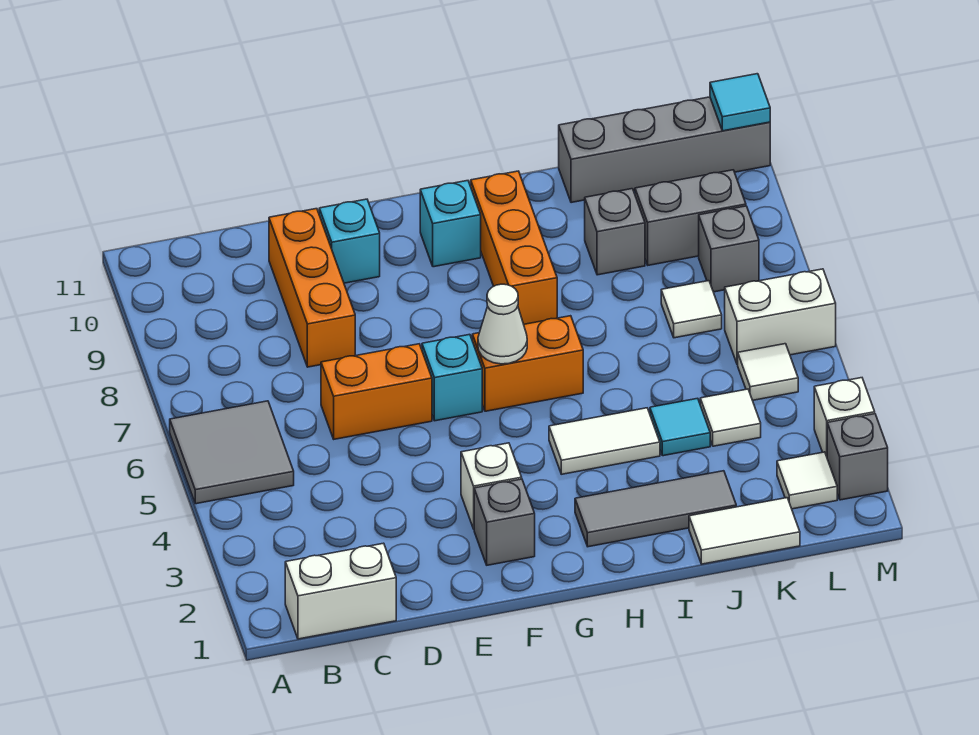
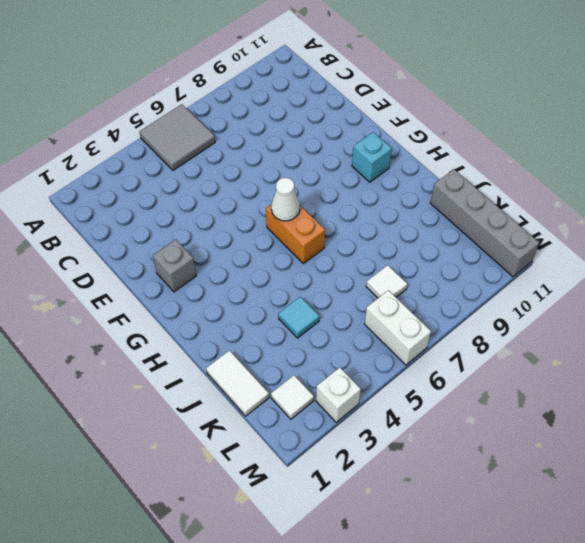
none -> white brick B1:C1 level 1
none -> orange brick D6:E6 level 1
none -> orange brick D8:D10 level 1

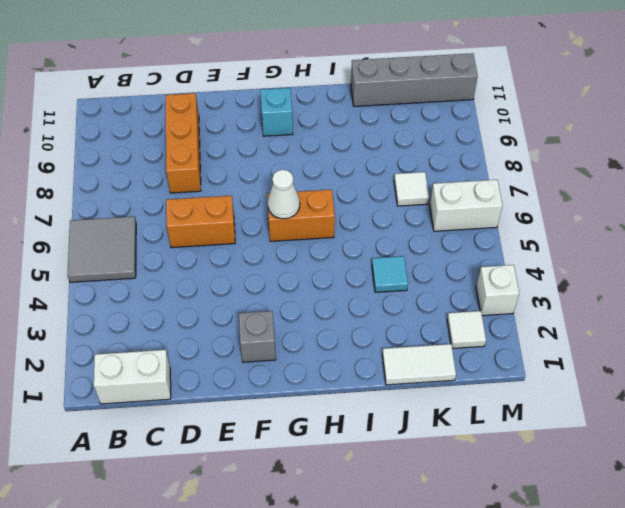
none -> cyan brick E10 level 1
none -> white brick F3 level 1
none -> cyan brick F6 level 1

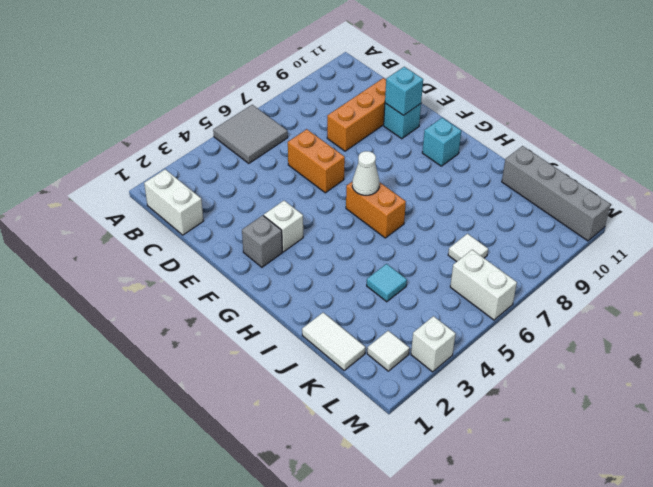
cyan brick E10 level 2 -> cyan brick F6 level 1
none -> grey tile H2:J2 level 1
none -> white tile H4:I4 level 1
none -> orange brick H8:H10 level 1

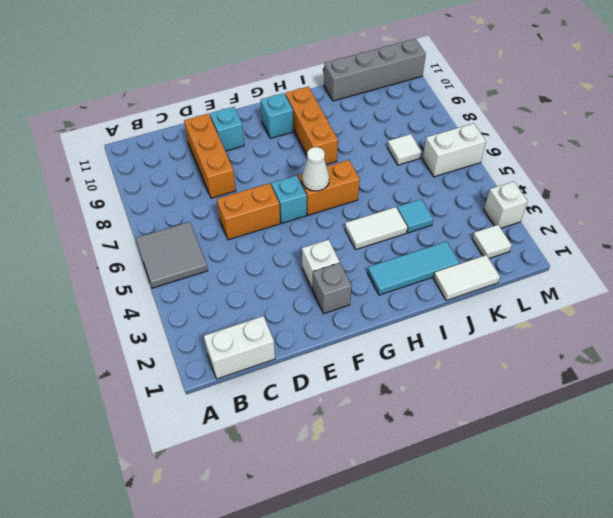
cyan tile H2:J2 level 1 -> grey tile H2:J2 level 1
none -> grey brick J9 level 1
none -> white tile K4 level 1
none -> grey brick K9:L9 level 1

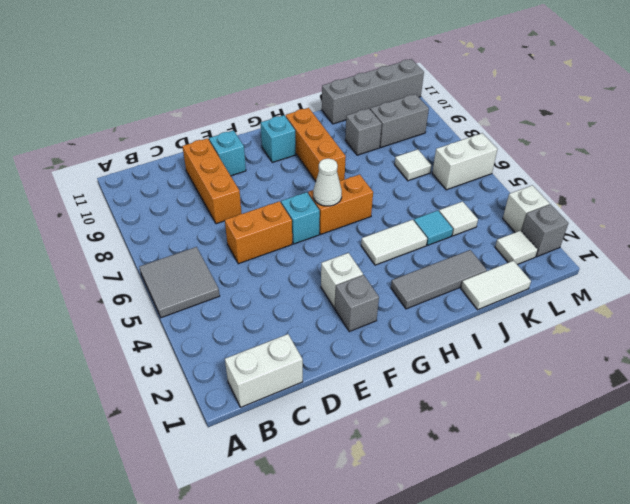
none -> white tile L5 level 1
none -> grey brick L8 level 1
none -> cyan tile M11 level 2

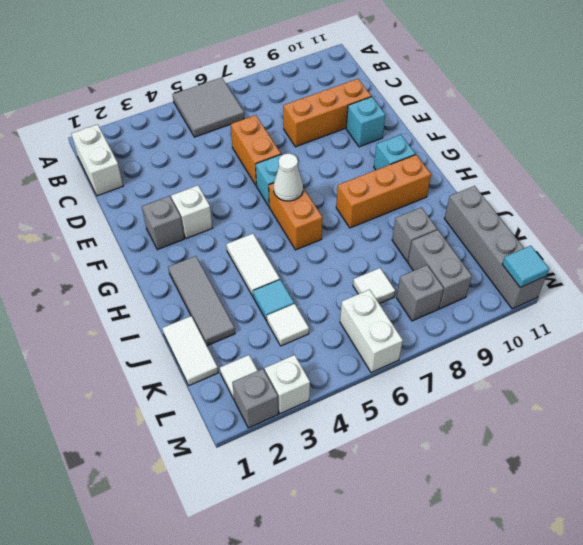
none -> white tile L5 level 1

